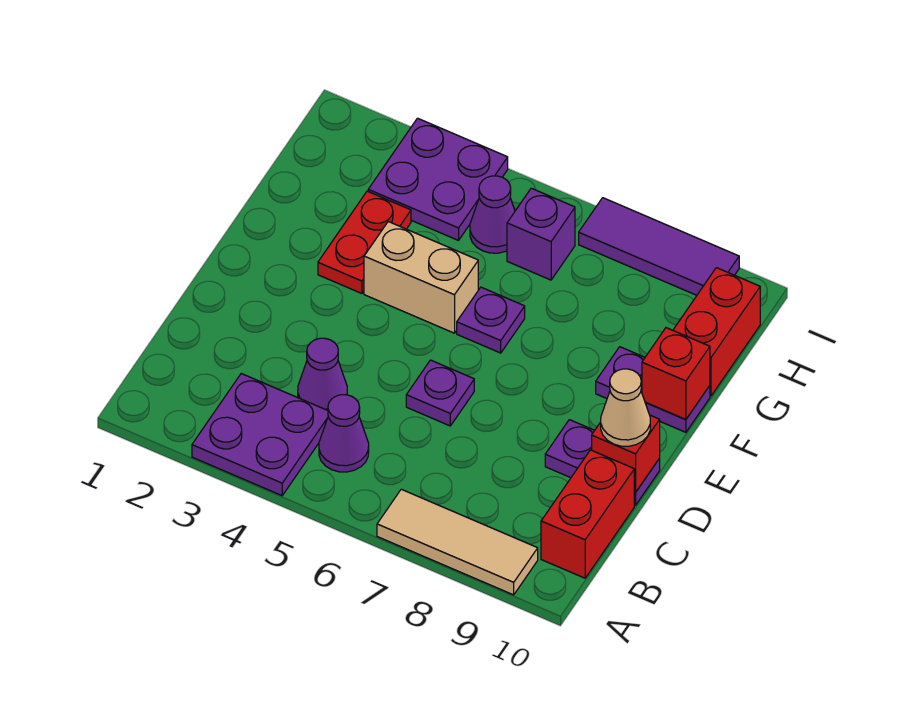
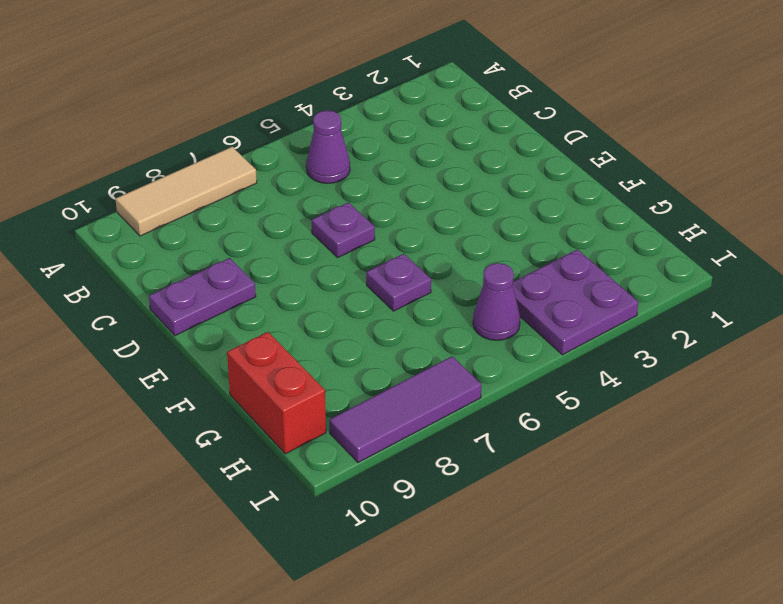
none -> purple plate A3:B4 level 1
none -> red brick B10:C10 level 1
none -> purple cone C4 level 1

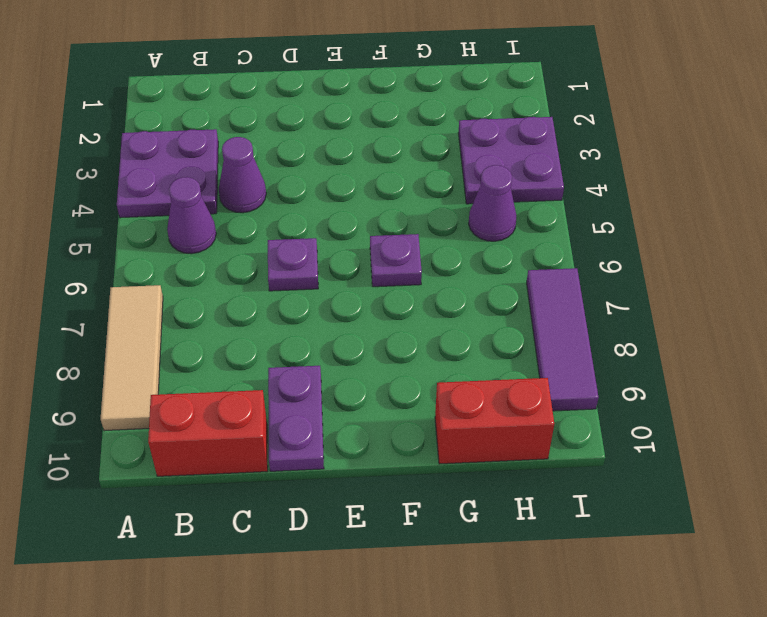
none -> red plate F3:G3 level 1
none -> tan brick F4:F5 level 1
none -> purple plate F9:F10 level 1

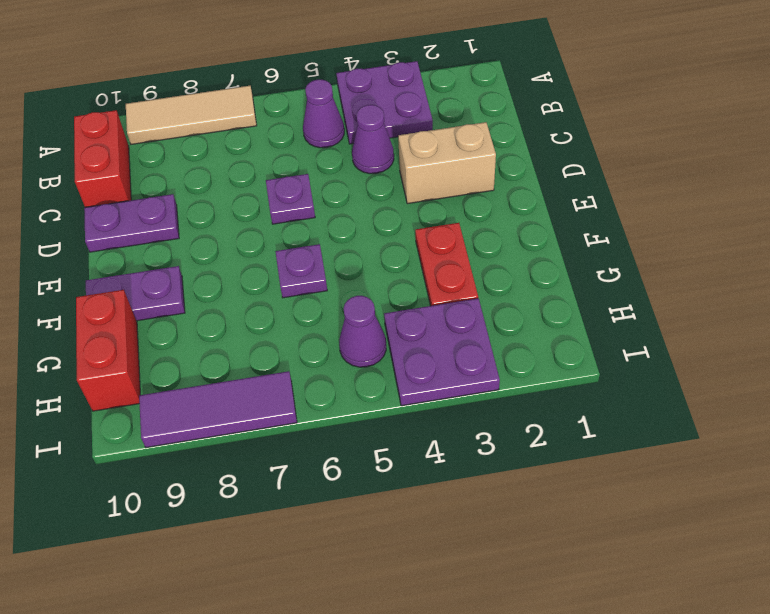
tan brick D2:D3 level 1 -> tan brick F4:F5 level 1
none -> purple brick H6 level 1
none -> red brick D10 level 2
none -> red brick F10 level 2

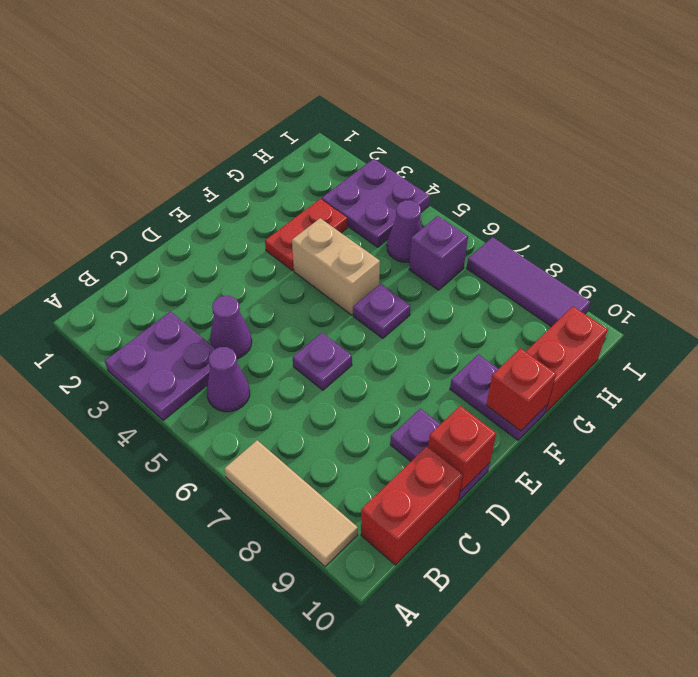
none -> tan cone D10 level 3

